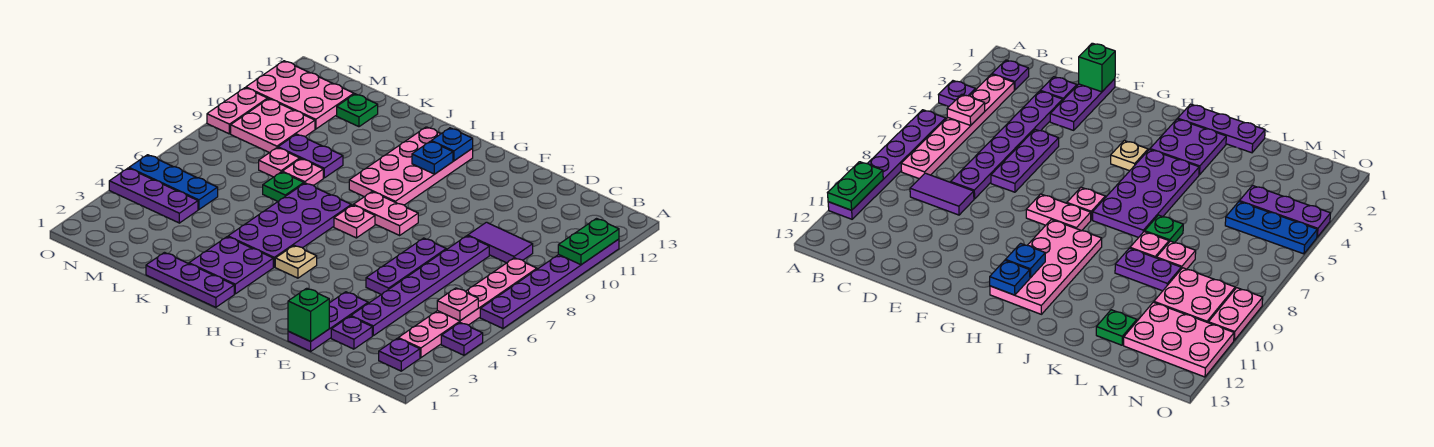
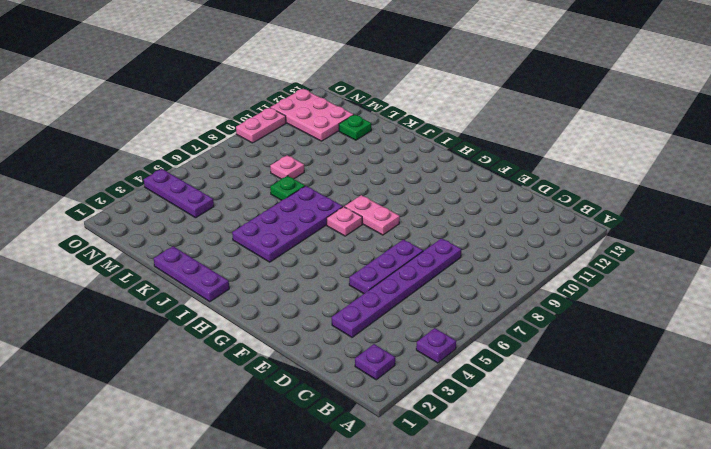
none -> purple plate A6:A11 level 1
none -> pink plate B3:B8 level 1
none -> purple tile C9:D9 level 1
none -> purple plate D2 level 1

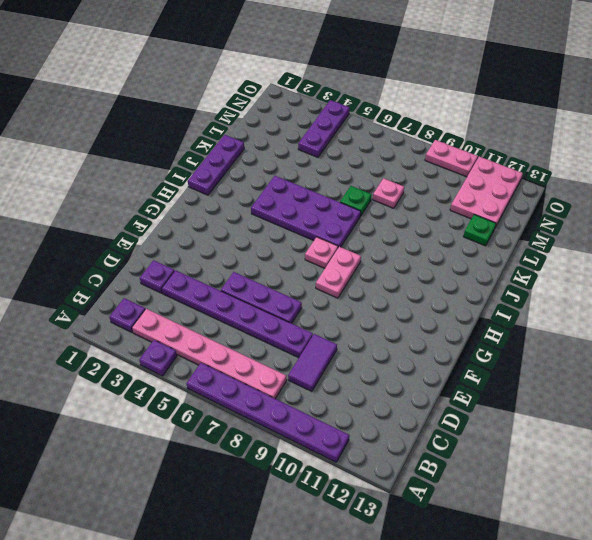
none -> purple plate E1:E3 level 1
none -> tan plate H4 level 1
none -> pink plate H9:I12 level 1
none -> purple plate I2:J3 level 1

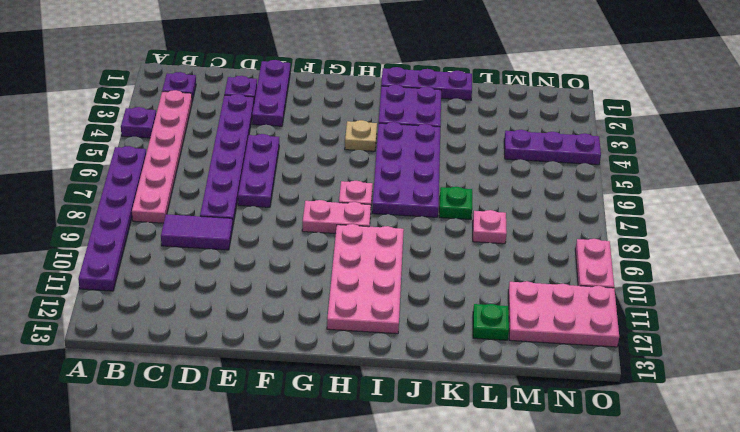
none -> pink plate K8 level 1
none -> purple plate K9:L9 level 1
none -> blue plate M5:O5 level 1
none -> pink plate M9:N10 level 1

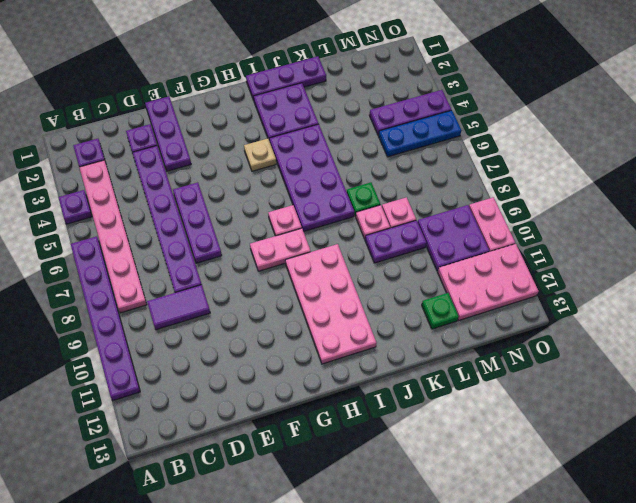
purple plate M9:N10 level 1 -> pink plate M9:N10 level 1
none -> green plate A10:A11 level 2
none -> pink plate B5 level 2
none -> green brick E1 level 2
none -> blue plate H11 level 2

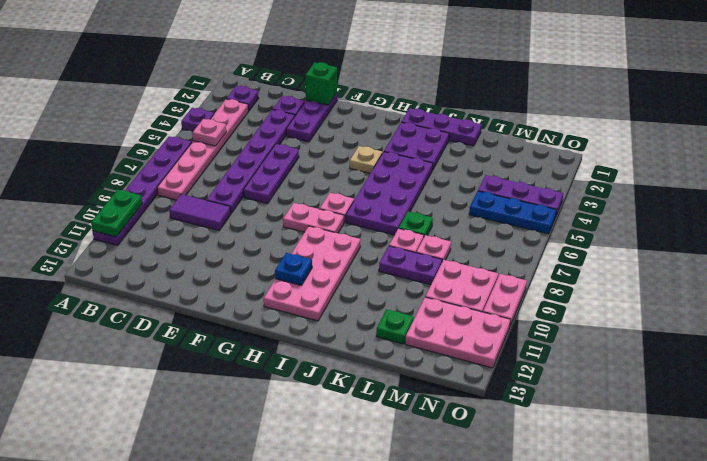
none -> blue plate H12 level 2

